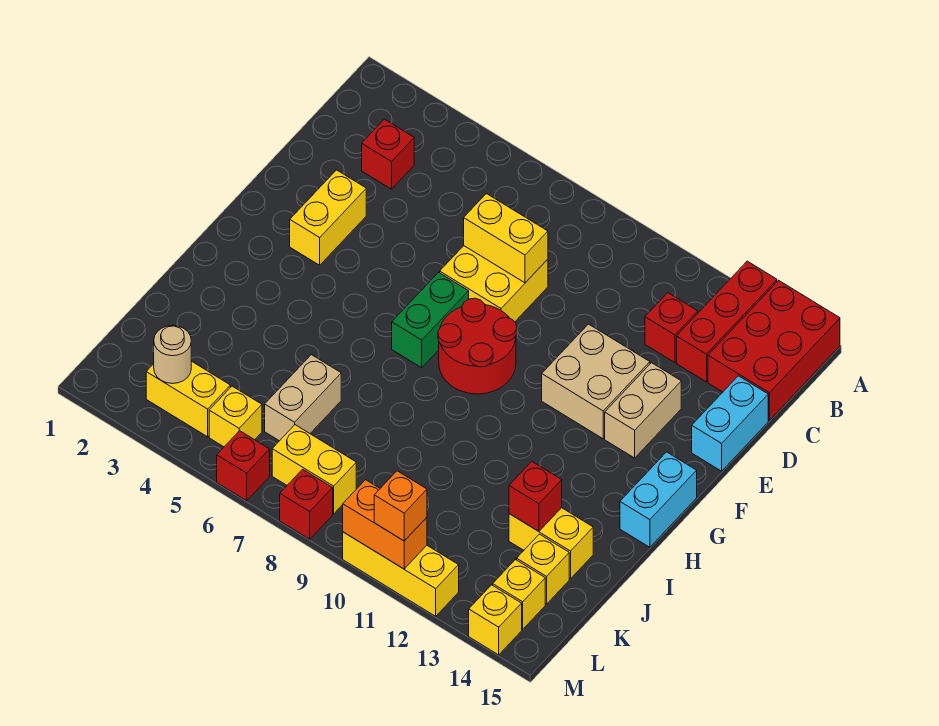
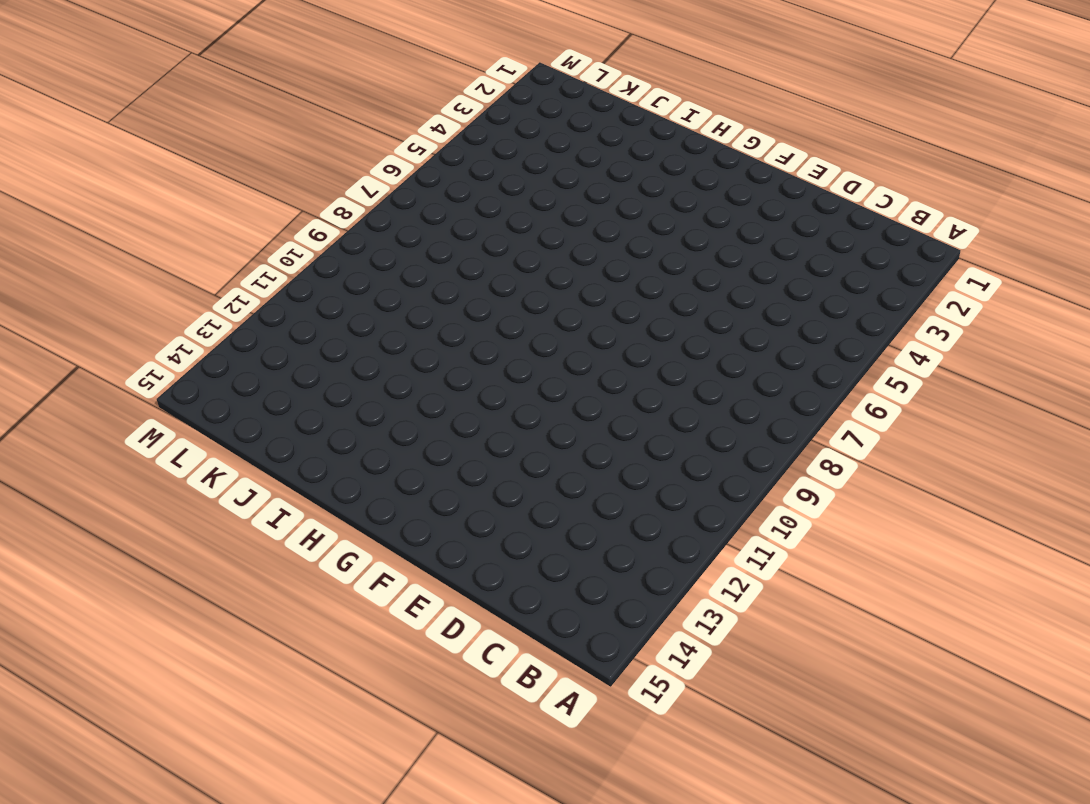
none -> red brick A13:C13 level 1
none -> red brick A14:C15 level 1
none -> red brick C3 level 1

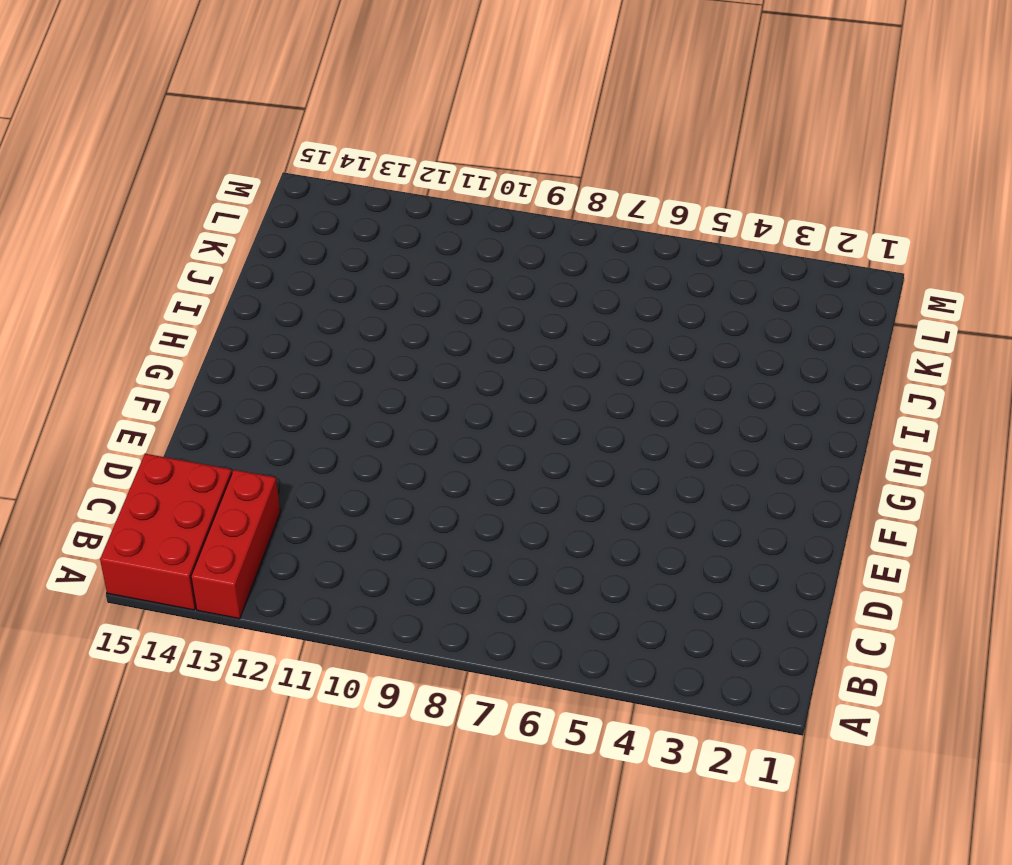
none -> red brick C3 level 1
none -> red brick C12 level 1
none -> yellow brick D7:E8 level 1

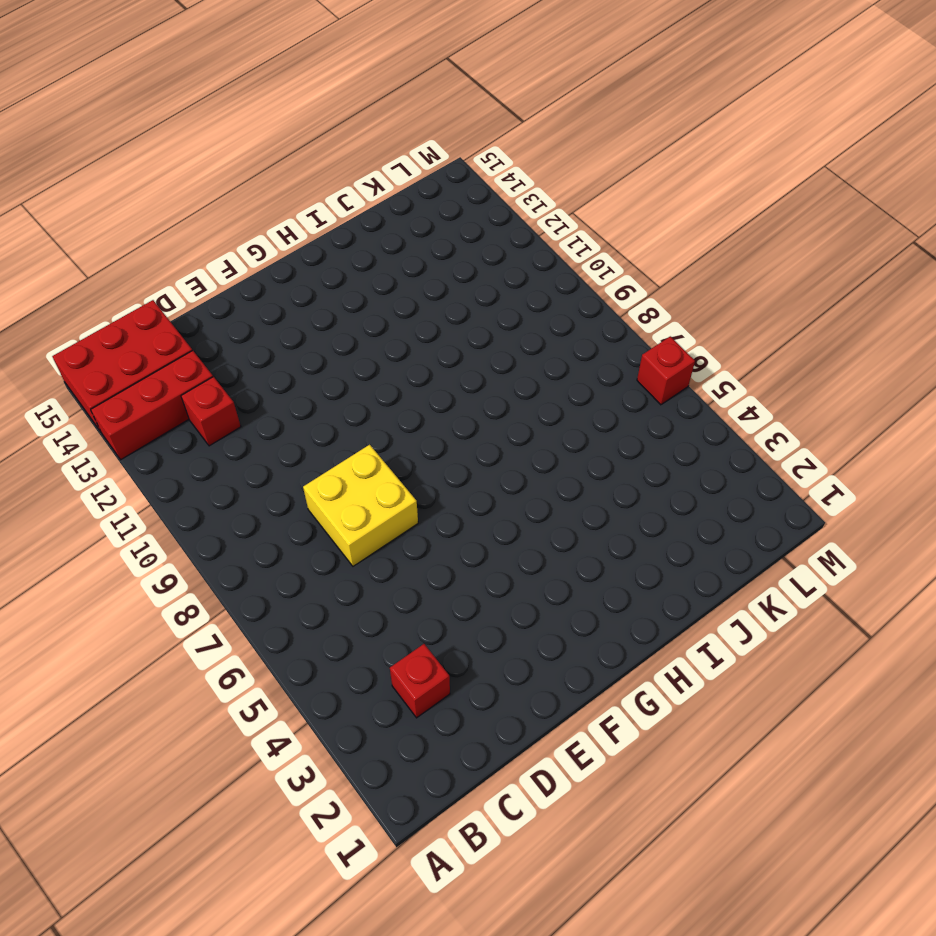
none -> cyan brick D15:E15 level 1
none -> yellow brick E3:F3 level 1
none -> tan brick E11:F12 level 1

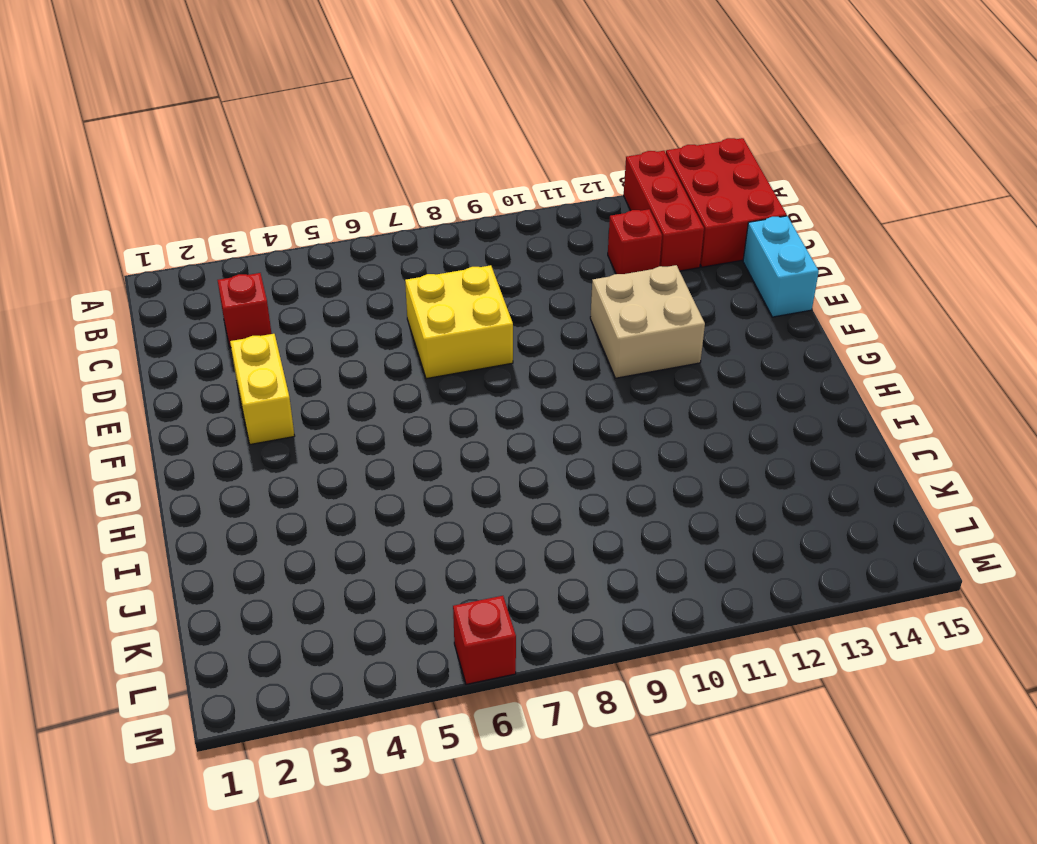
none -> tan brick E13:F13 level 1
none -> green brick F7:G7 level 1
none -> red round brick F8:G9 level 1

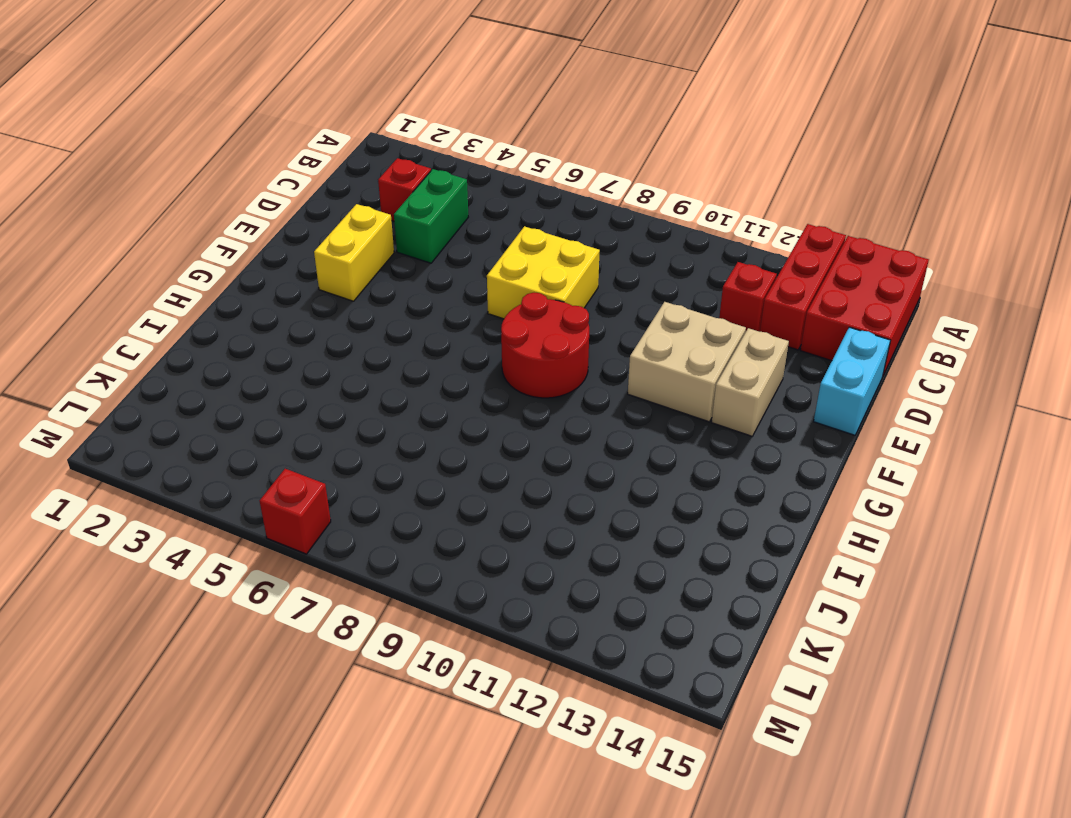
green brick C4:D4 level 1 -> green brick F7:G7 level 1
none -> cyan brick G15:H15 level 1
none -> tan brick J6:K6 level 1
none -> yellow brick J13:J14 level 1

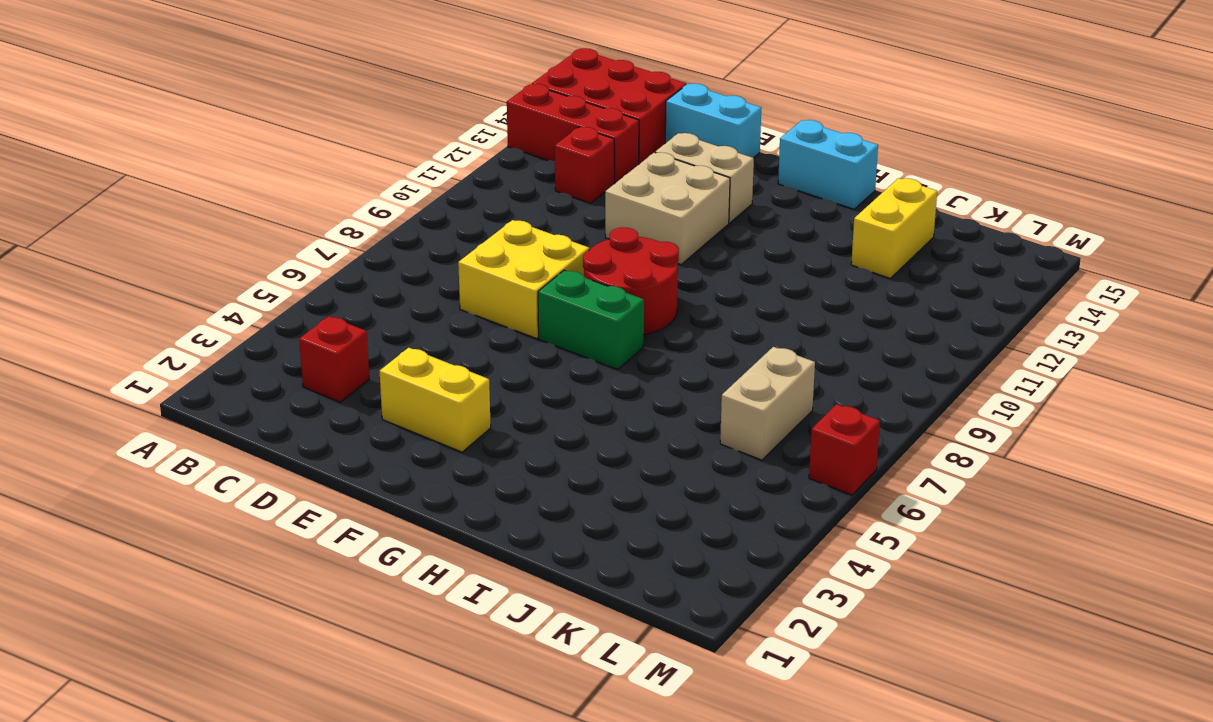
tan brick K6:K7 level 1 -> tan brick J6:K6 level 1
none -> yellow brick K14 level 1
none -> yellow brick L3:L4 level 1
none -> yellow brick L5 level 1

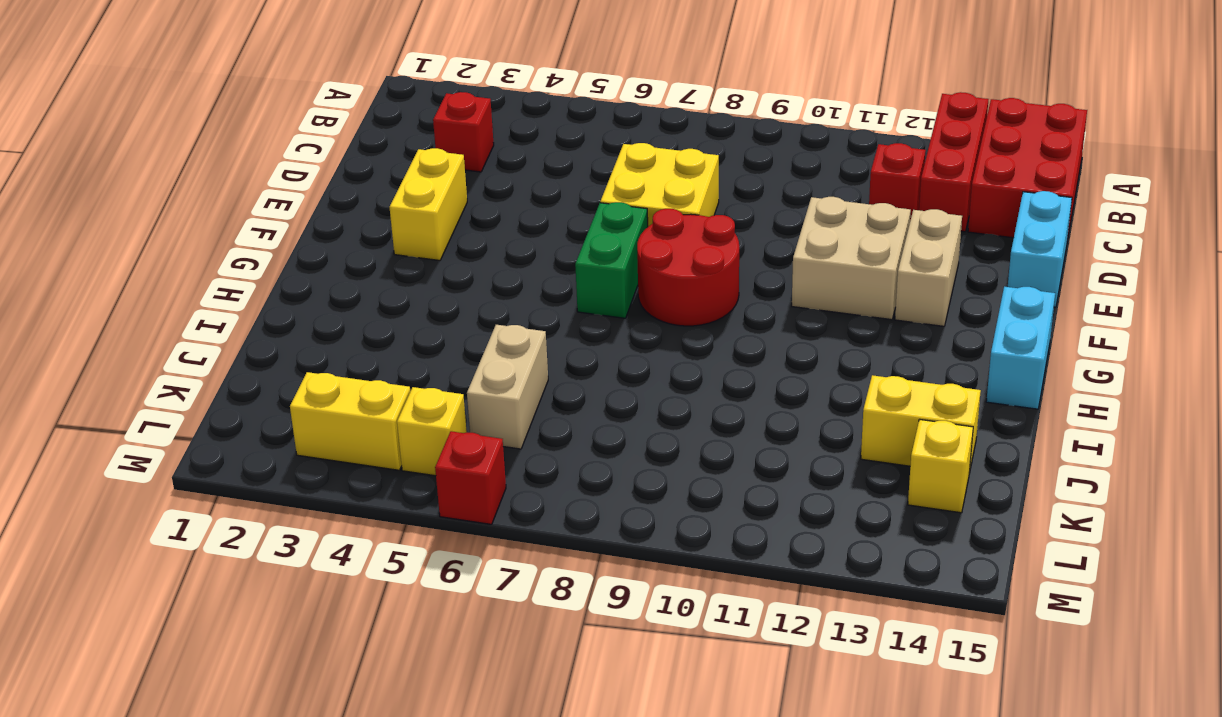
none -> yellow brick L7:L8 level 1
none -> yellow brick L14 level 1
none -> red brick M8 level 1

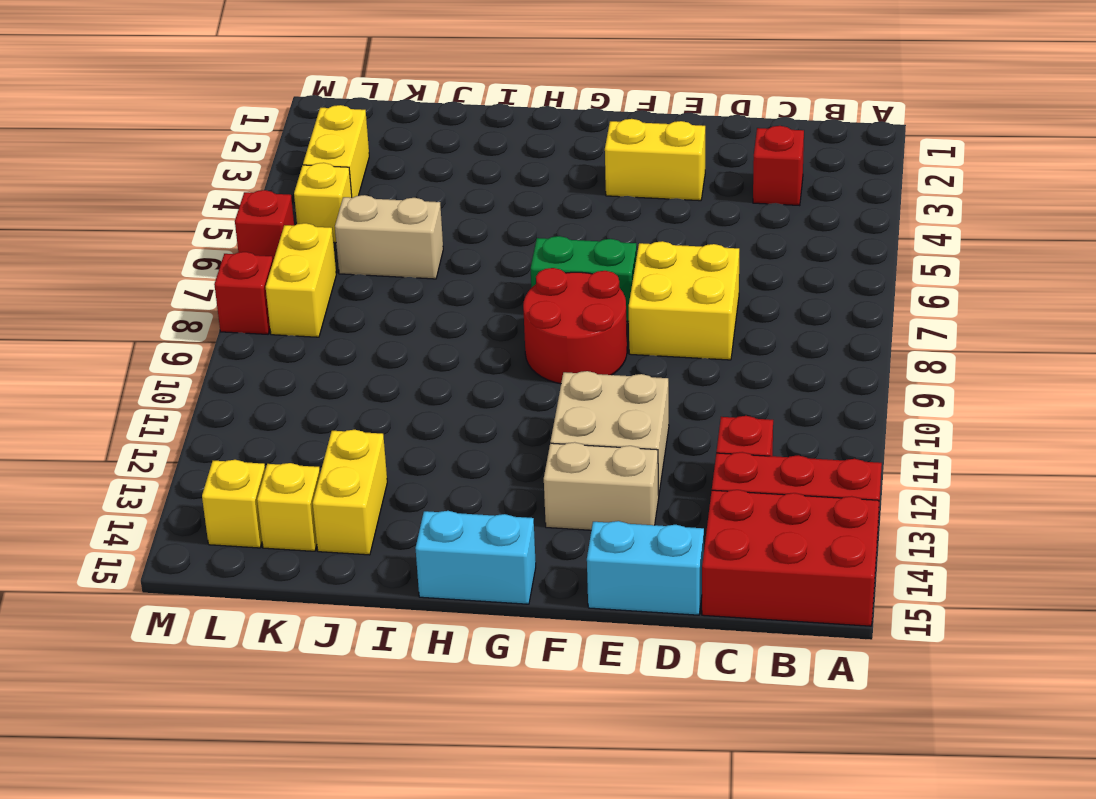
none -> yellow brick M10:M12 level 1
none -> yellow brick M14 level 1
none -> yellow brick D7:D8 level 2

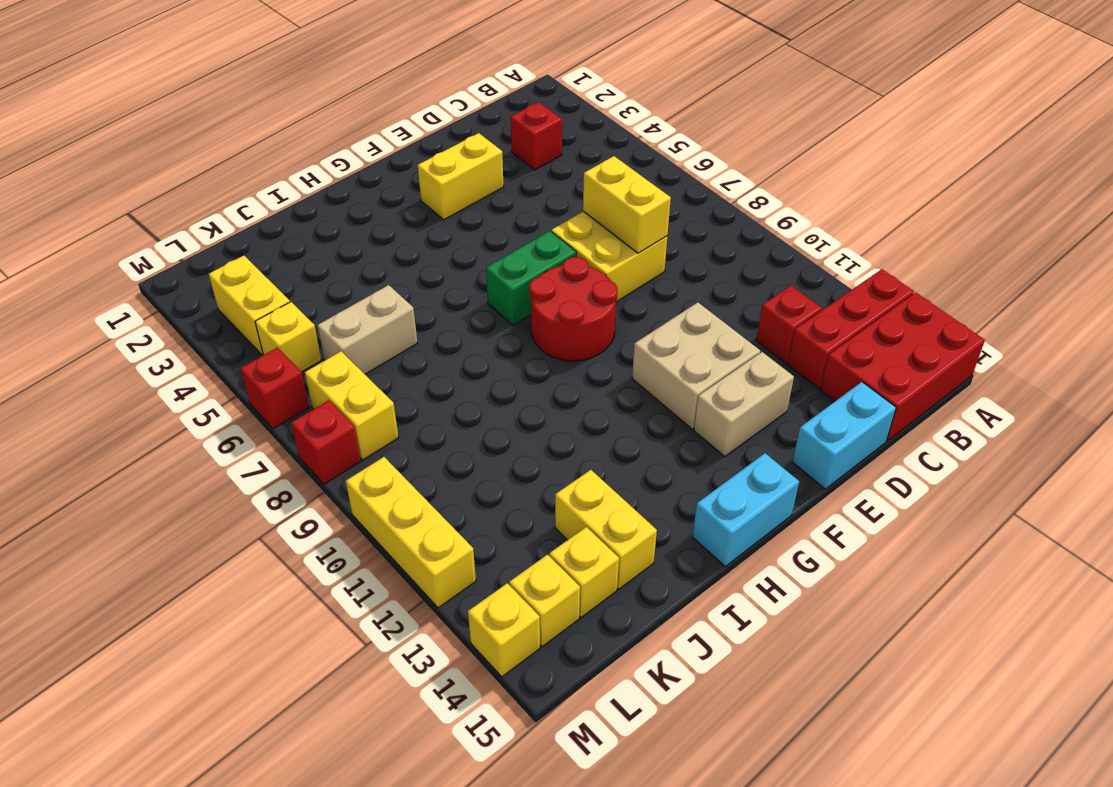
none -> red brick J13 level 2
none -> tan round brick L3 level 2
none -> orange brick M10:M11 level 2

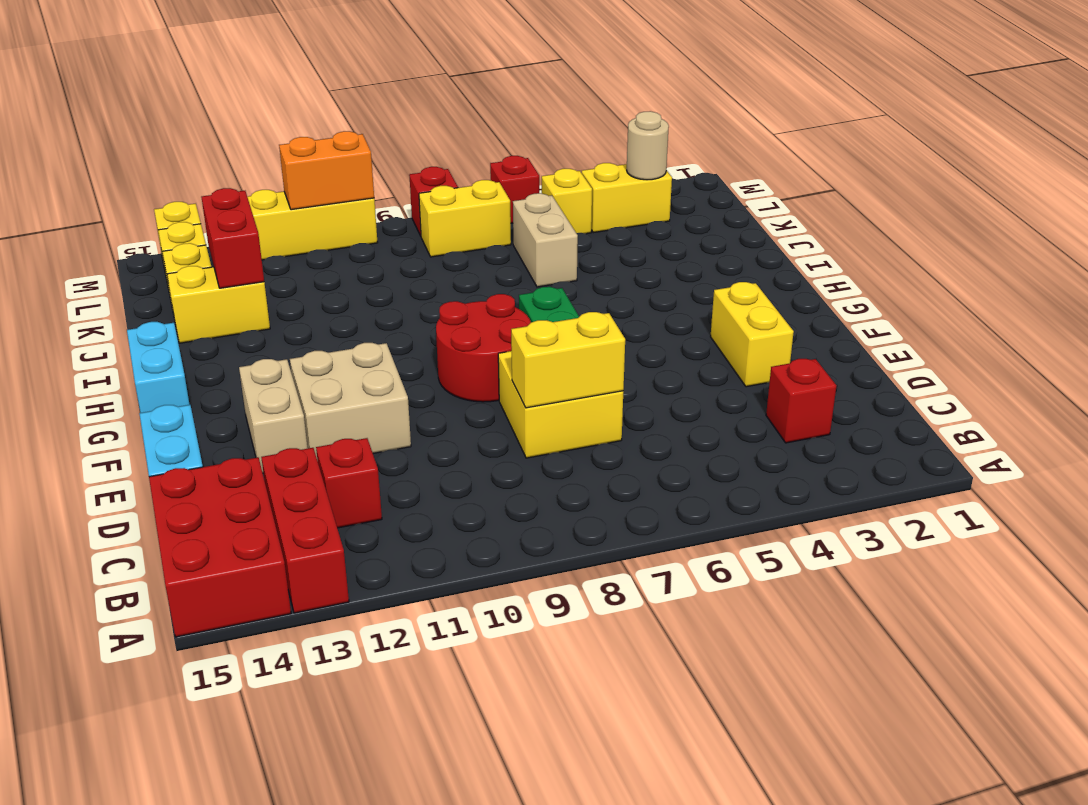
red brick J13:K13 level 2 -> red brick J13 level 2
none -> orange brick M11 level 3

